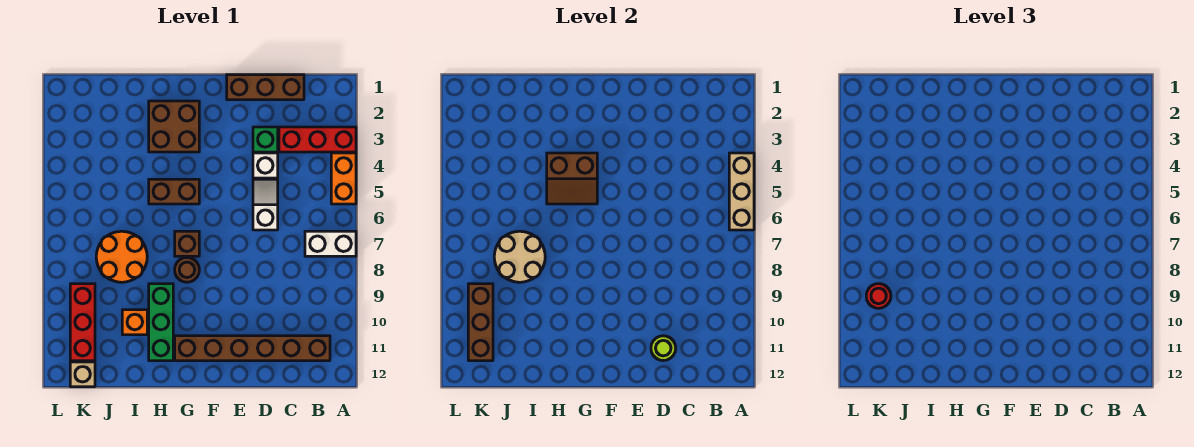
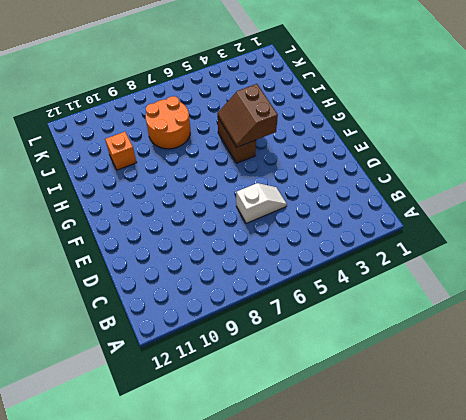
none -> red brick A3:C3 level 1
none -> orange brick A4:A5 level 1
none -> white brick A7:B7 level 1

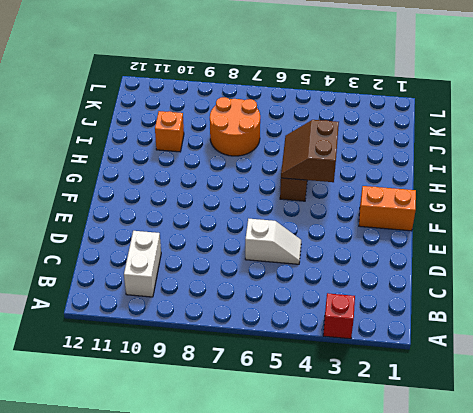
red brick A3 level 1 -> red brick A3:C3 level 1
white brick B10:C10 level 1 -> white brick A7:B7 level 1
orange brick F1:F2 level 1 -> orange brick A4:A5 level 1
none -> brown brick B11:G11 level 1
none -> brown brick C1:E1 level 1
none -> green brick D3 level 1

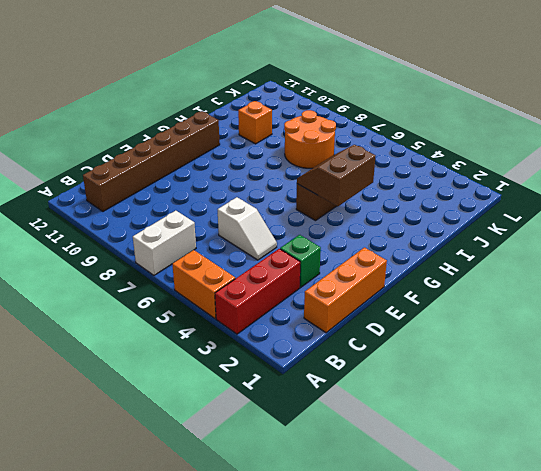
orange brick C1:E1 level 1 -> brown brick C1:E1 level 1
none -> white brick D4 level 1
none -> brown brick G2:H3 level 1
none -> brown brick G7 level 1

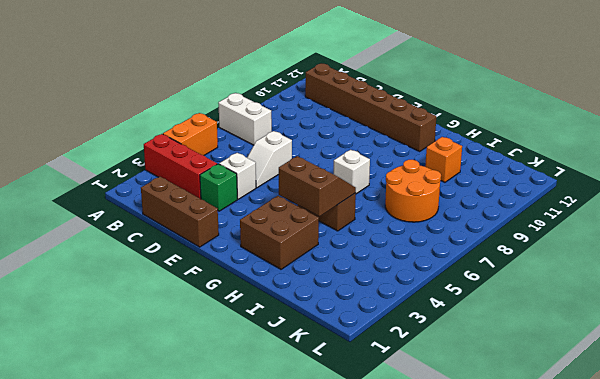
white brick G7 level 1 -> brown brick G7 level 1
none -> brown round brick G8 level 1
none -> green brick H9:H11 level 1
none -> red brick K9:K11 level 1

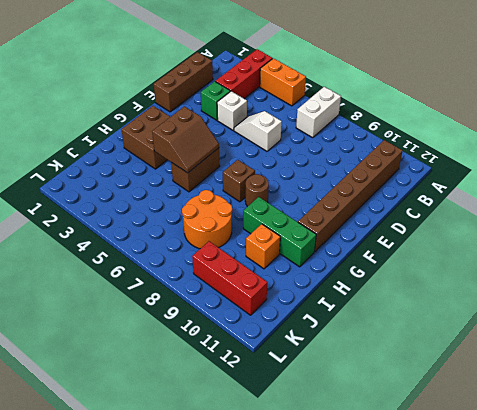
none -> tan brick K12 level 1
none -> tan brick A4:A6 level 2
none -> lime round brick D11 level 2

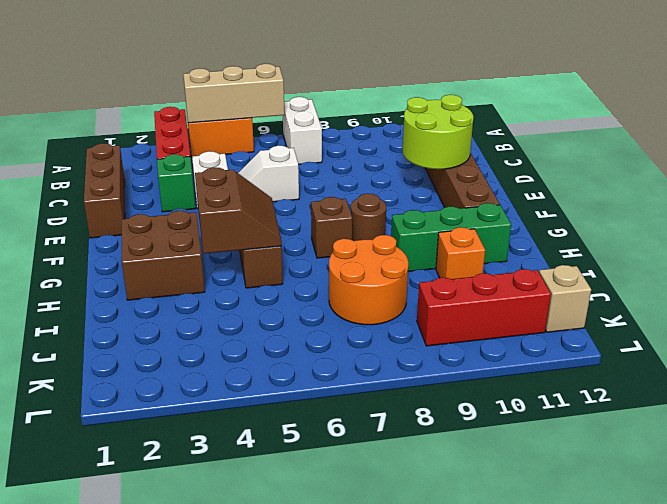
lime round brick D10:E11 level 2 -> lime round brick D11 level 2
none -> tan round brick I7:J8 level 2
none -> brown brick K9:K11 level 2
none -> red round brick K9 level 3

